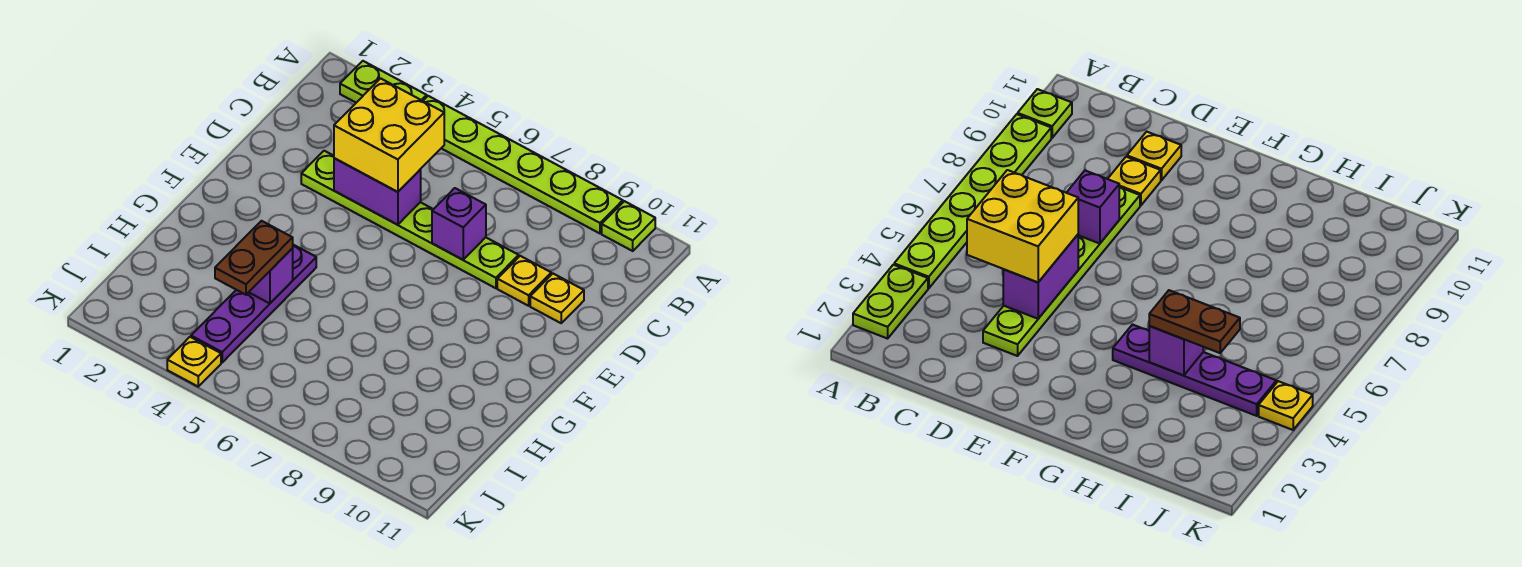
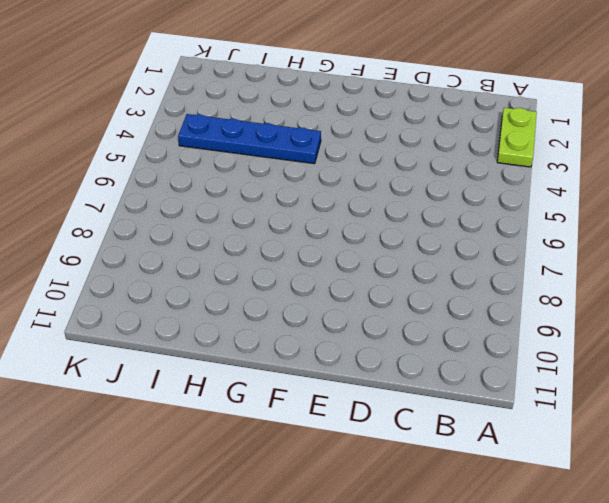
blue plate G4:J4 level 1 -> purple plate G4:J4 level 1
none -> lime plate A4:A9 level 1
none -> lime plate A10 level 1
none -> lime plate D3:D8 level 1

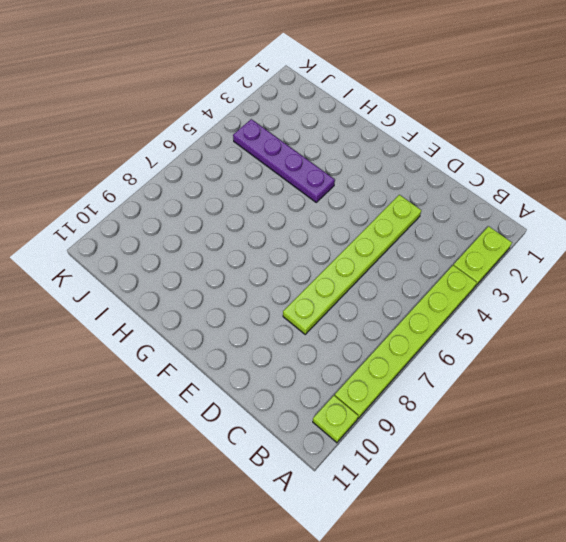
none -> yellow plate D9 level 1
none -> yellow plate D10 level 1
none -> yellow plate K4 level 1

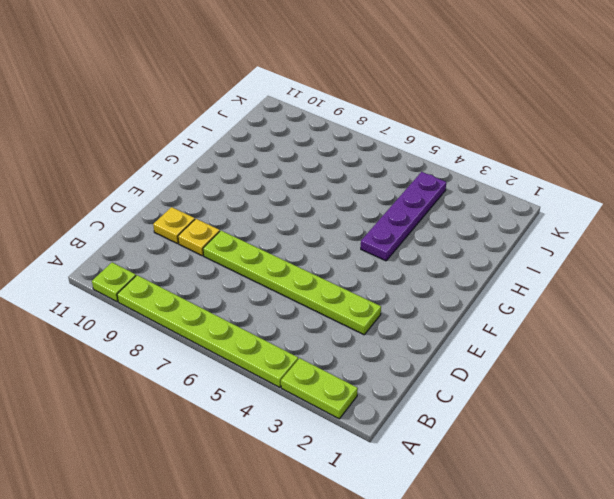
none -> yellow plate K4 level 1
none -> purple brick D4:D5 level 2
none -> purple brick D7 level 2

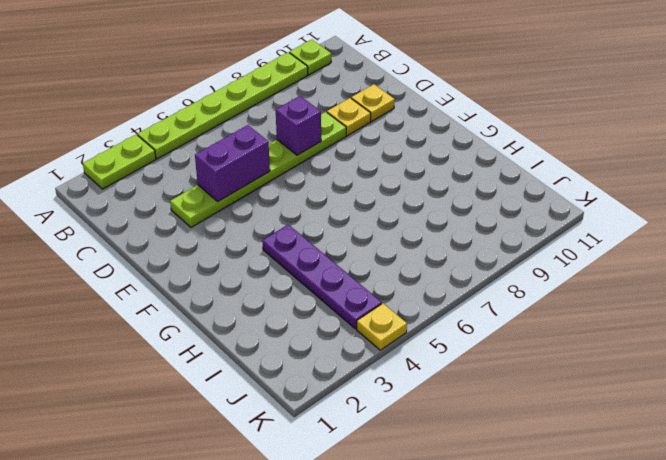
none -> purple brick H4 level 2
none -> yellow brick C4:D5 level 3
none -> brown plate H4:I4 level 3

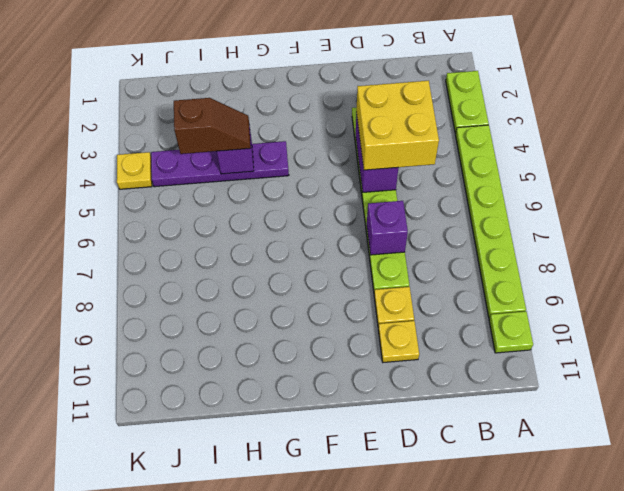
brown slope H4:I4 level 3 top I -> brown plate H4:I4 level 3

